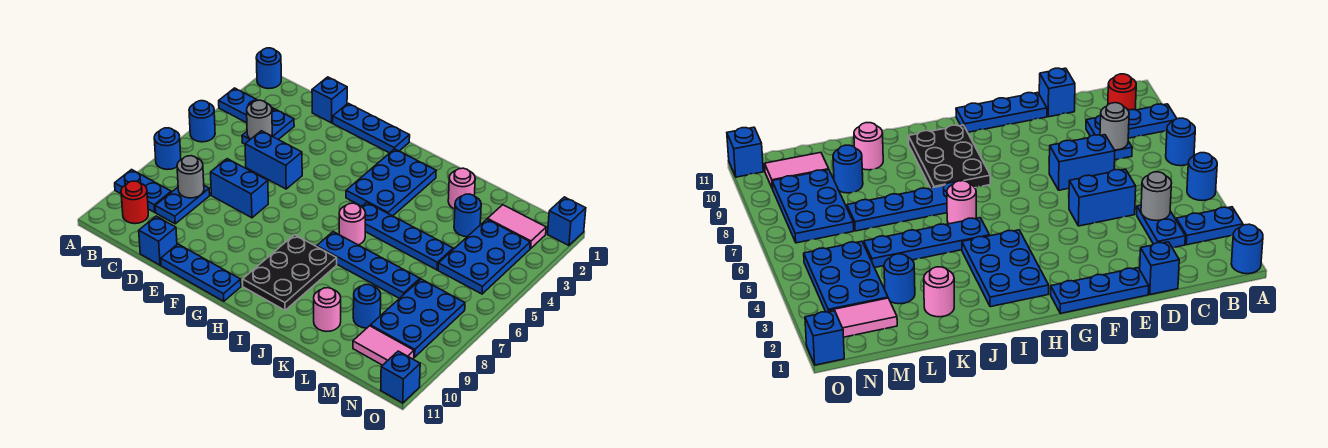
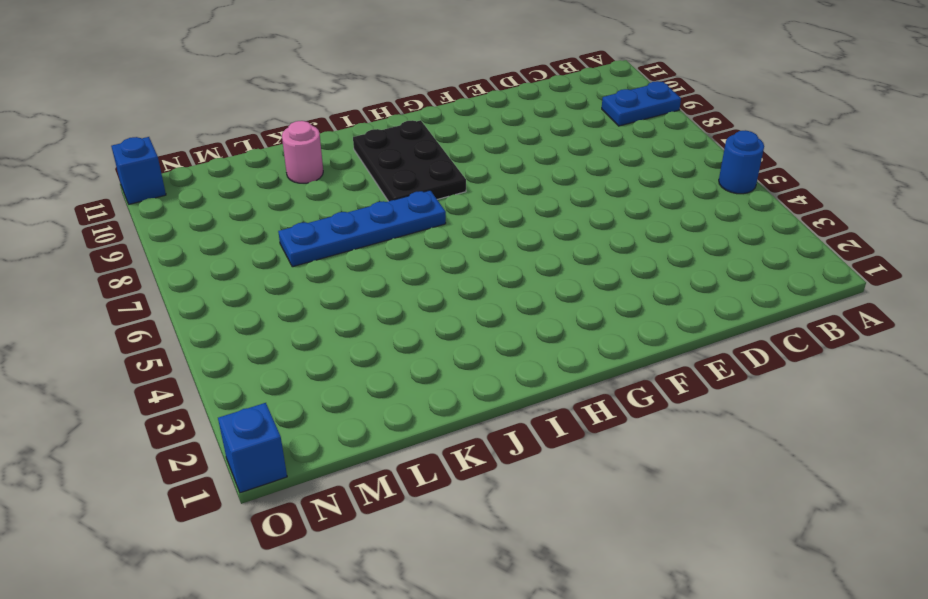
none -> blue round brick A1 level 1
none -> blue plate A3:B3 level 1
none -> blue round brick A7 level 1
none -> red round brick B10 level 1

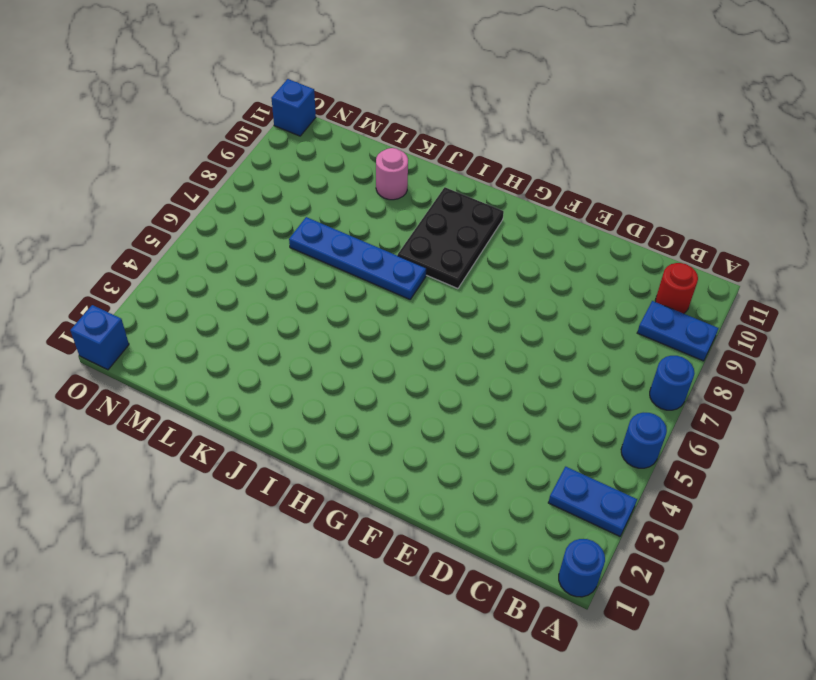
none -> blue plate C3:C4 level 1
none -> blue plate C8:C9 level 1
none -> blue brick D1 level 1
none -> blue brick D5:E5 level 1

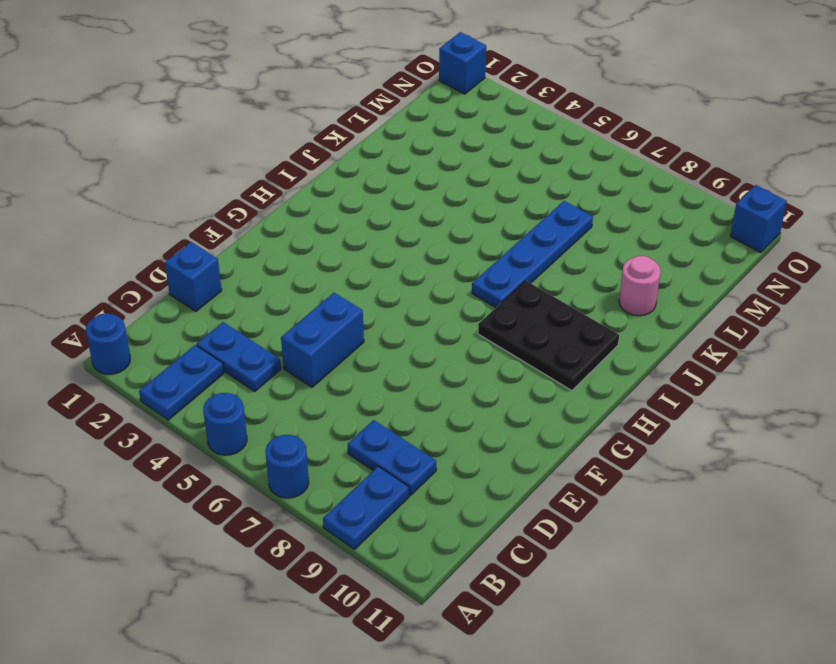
none -> red round brick B10 level 1
none -> blue brick D7:E7 level 1
none -> blue brick D11 level 1
none -> blue plate E1:G1 level 1

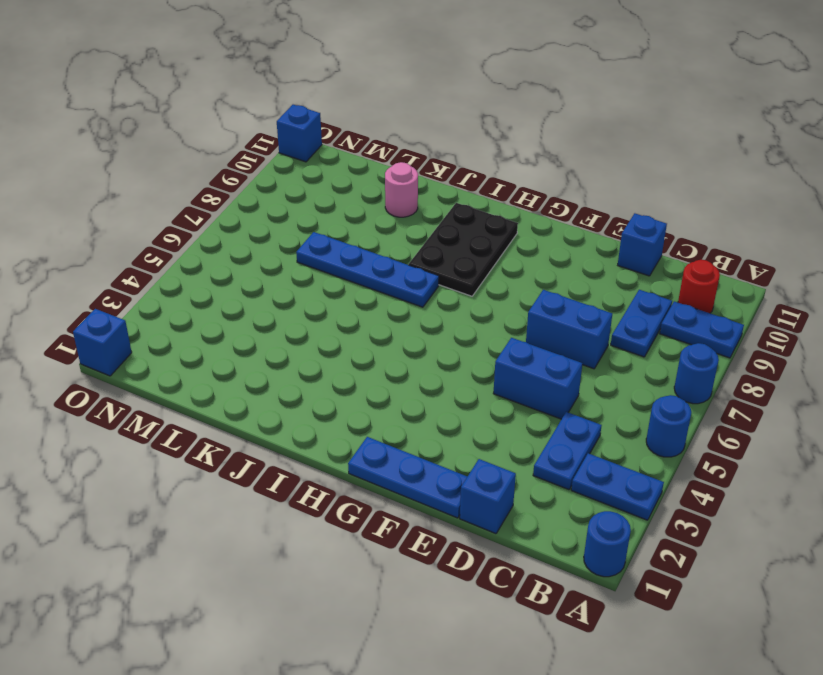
none -> blue plate E11:G11 level 1
none -> blue plate H2:I4 level 1
none -> blue plate I5:L5 level 1
none -> pink round brick I6 level 1

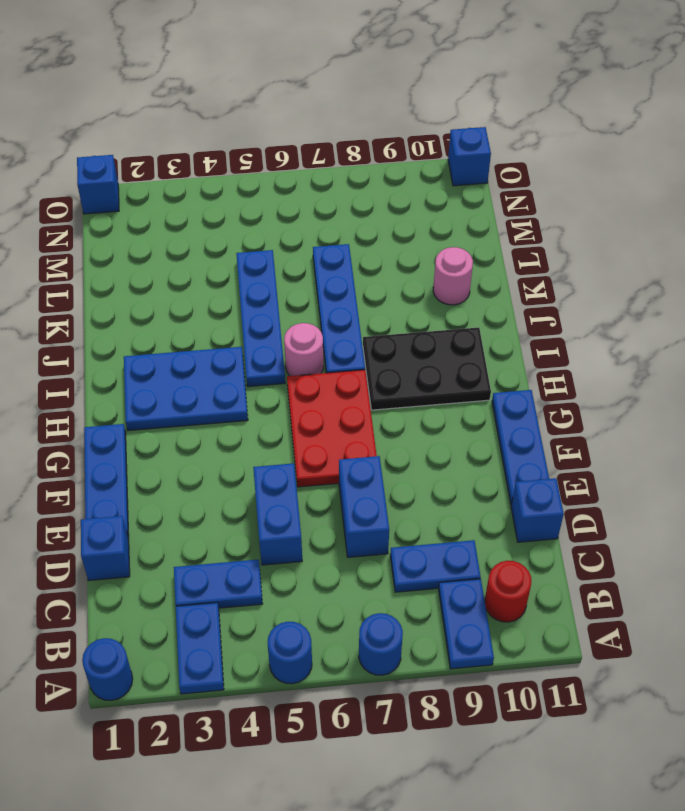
red plate F6:H7 level 1 -> none
none -> pink round brick K2 level 1
none -> blue round brick L3 level 1
none -> blue round brick L9 level 1
none -> pink tile M2:N2 level 1

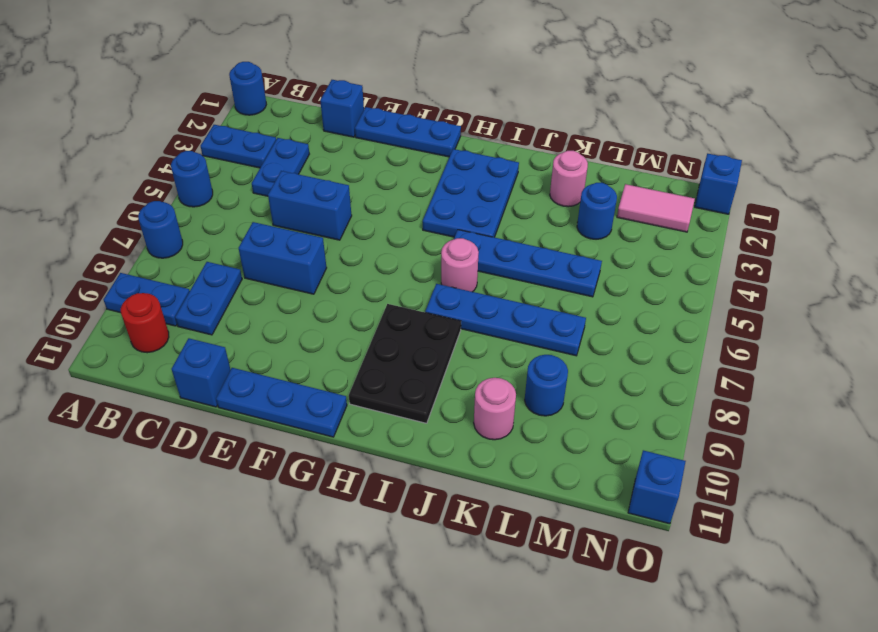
none -> blue plate M3:N5 level 1
none -> blue plate M7:N9 level 1
none -> pink tile M10:N10 level 1
none -> grey round brick C4 level 2

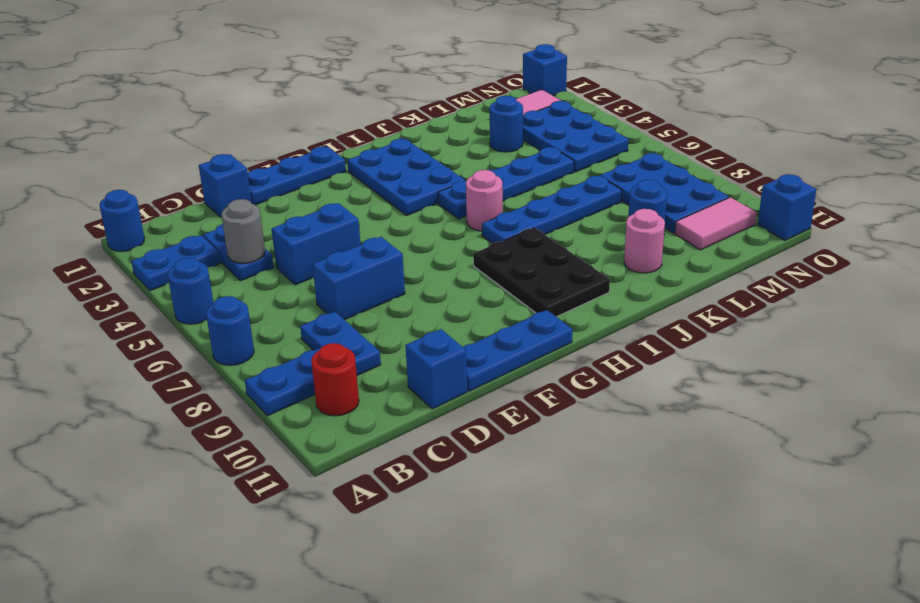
none -> pink round brick K2 level 1
none -> grey round brick C8 level 2

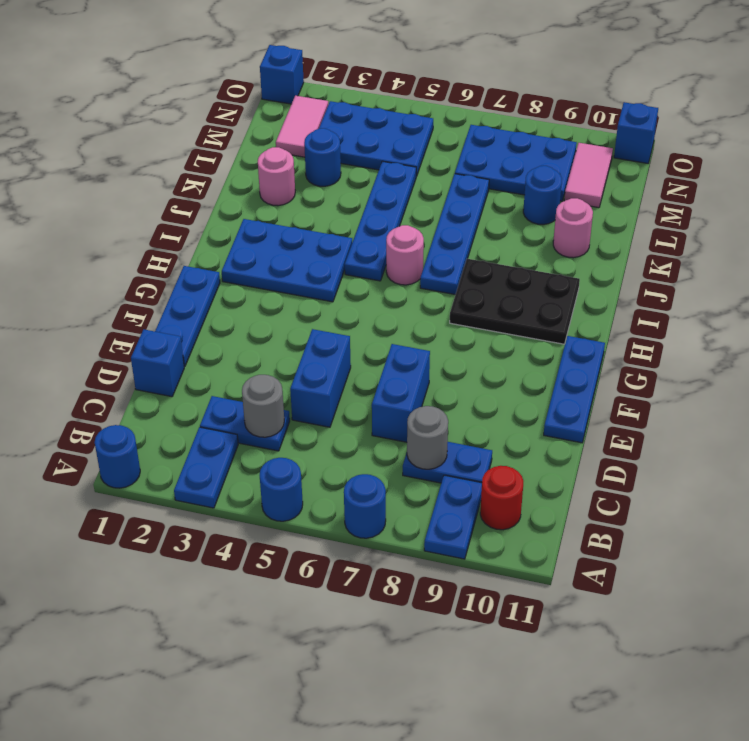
none -> blue brick D11 level 1

